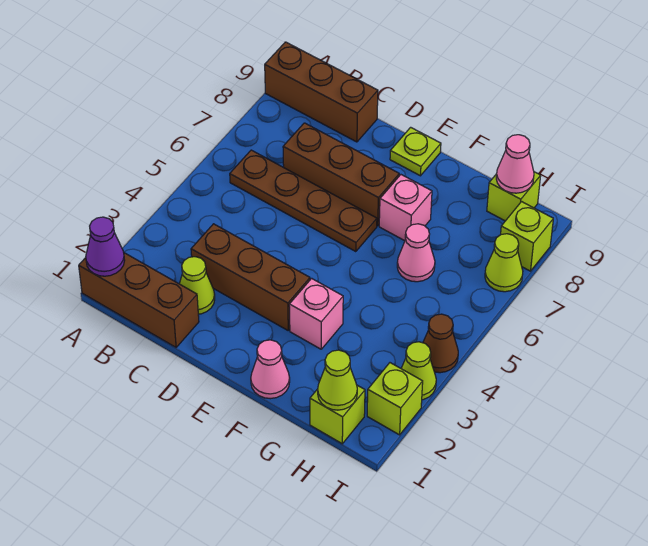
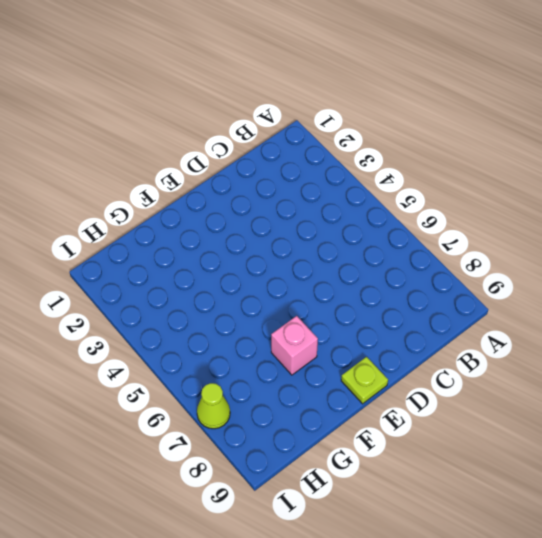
none -> brown brick A1:C1 level 1
none -> brown brick A9:C9 level 1
none -> brown plate B6:E6 level 1

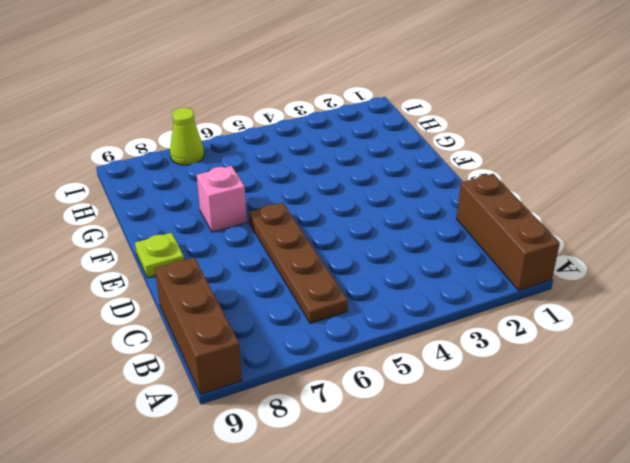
none -> lime cone C2 level 1
none -> brown brick C3:E3 level 1
none -> brown brick C7:E7 level 1

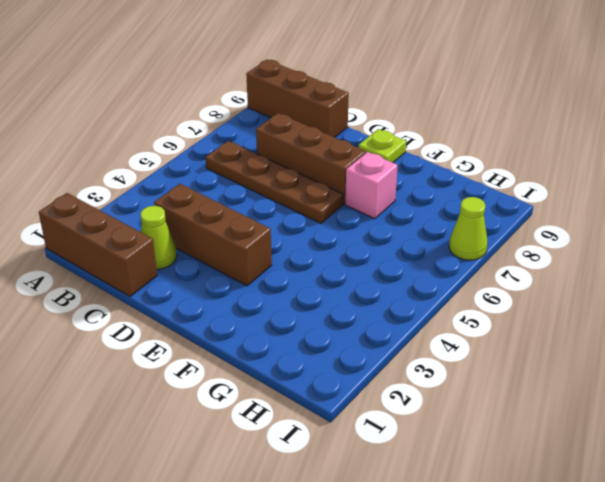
none -> pink cone F1 level 1
none -> pink brick F3 level 1
none -> pink cone G6 level 1

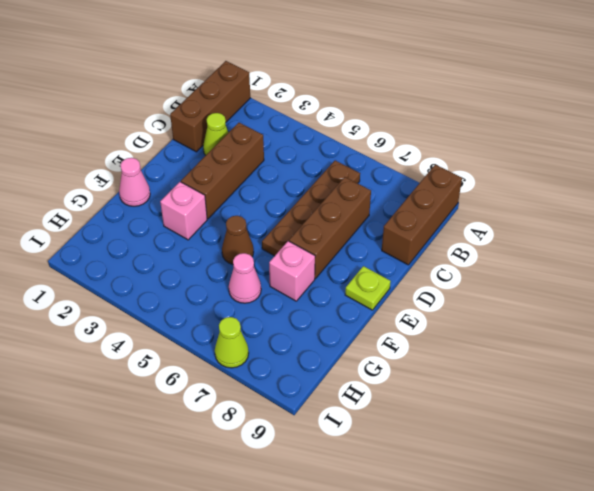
brown cone F5 level 1 -> brown cone I4 level 1
none -> lime brick H1 level 1
none -> lime brick H9 level 1
none -> lime brick I2 level 1

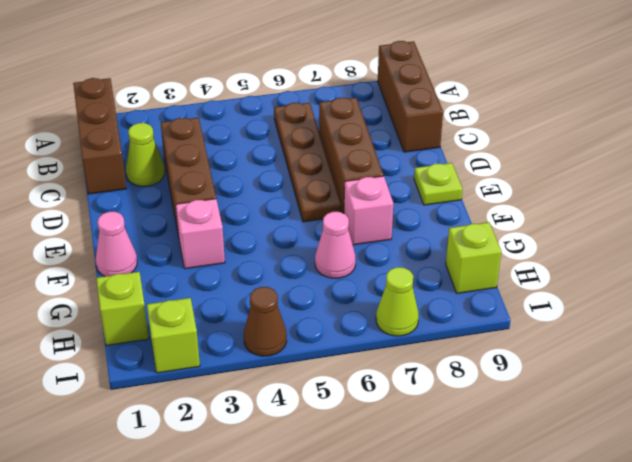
none -> lime cone I3 level 1
none -> lime brick I8 level 1
none -> purple cone A1 level 2

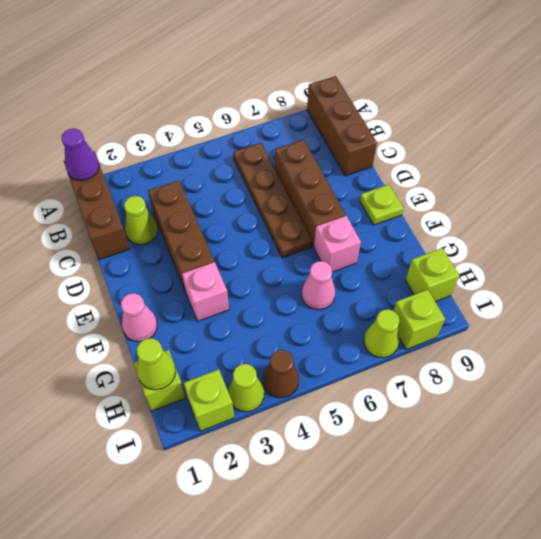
none -> pink cone H9 level 2

